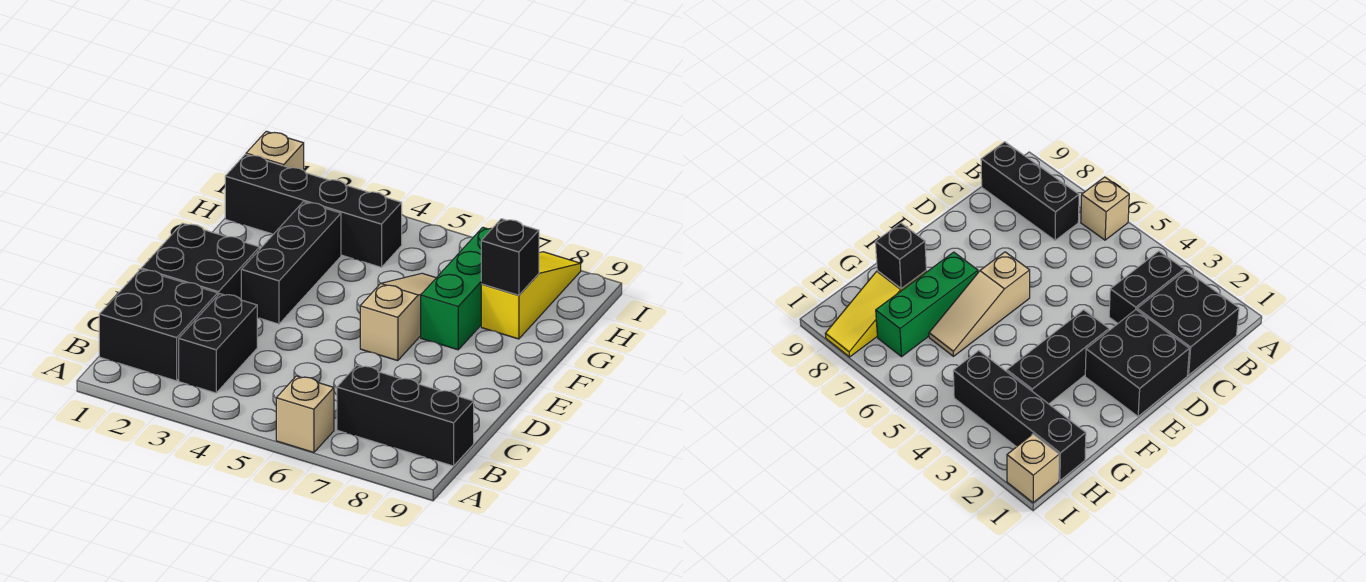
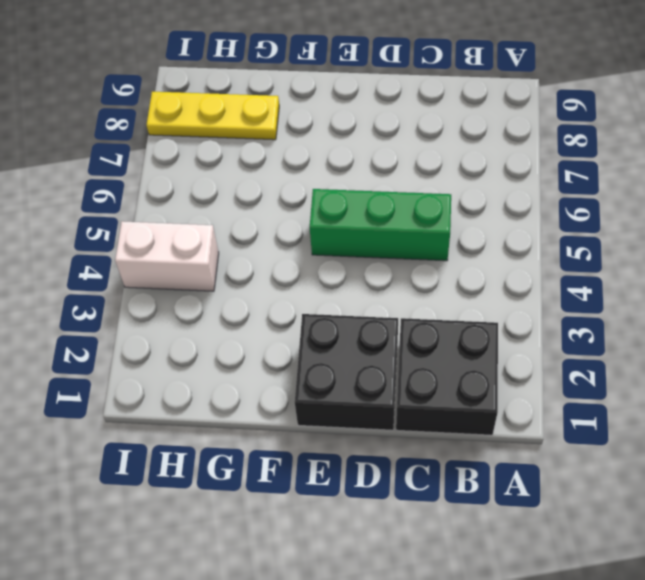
green brick C5:E5 level 1 -> green brick F7:H7 level 1
yellow plate G8:I8 level 1 -> yellow slope G8:I8 level 1 top G
white brick H4:I4 level 1 -> black brick H1:H4 level 1
none -> tan brick A6 level 1
none -> black brick B3:C3 level 1
none -> black brick B7:B9 level 1

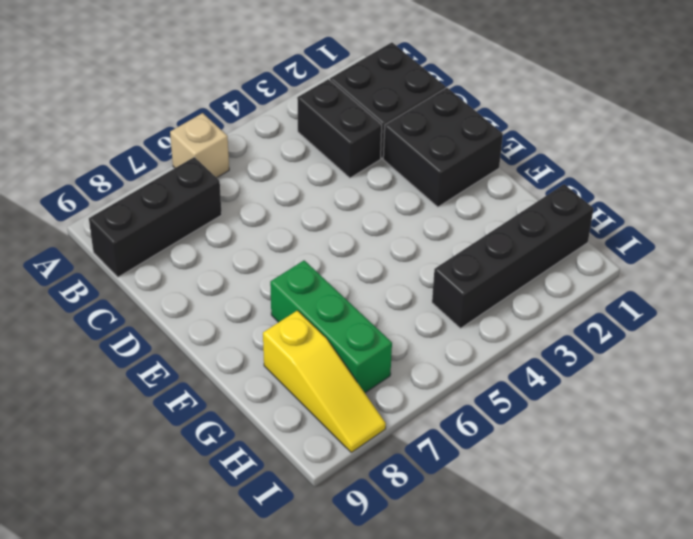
none -> black brick E3:G3 level 1
none -> tan slope E6:G6 level 1 top E
none -> tan brick I1 level 1

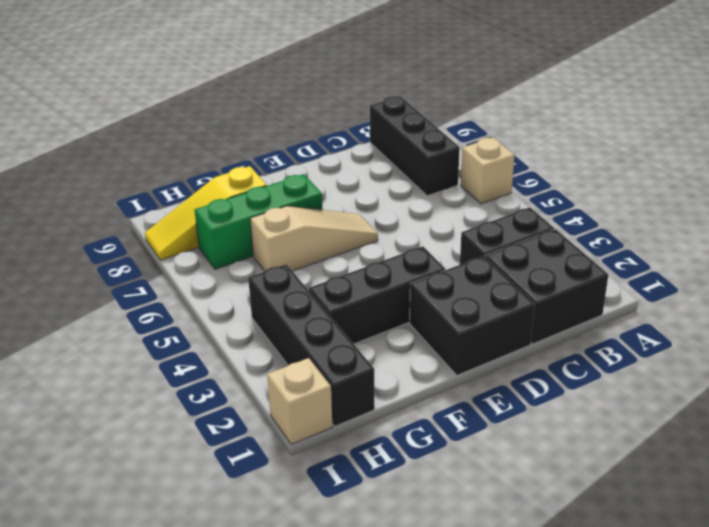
tan slope E6:G6 level 1 top G -> tan slope E6:G6 level 1 top E
none -> black brick G8 level 2

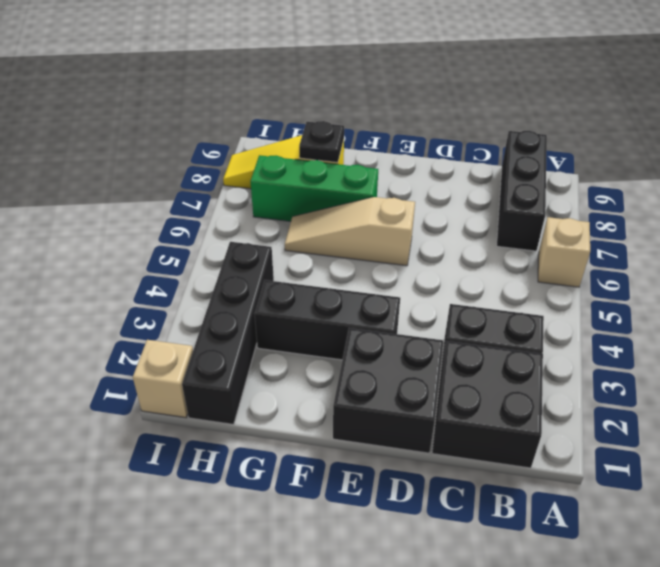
black plate G8 level 2 -> black brick G8 level 2

